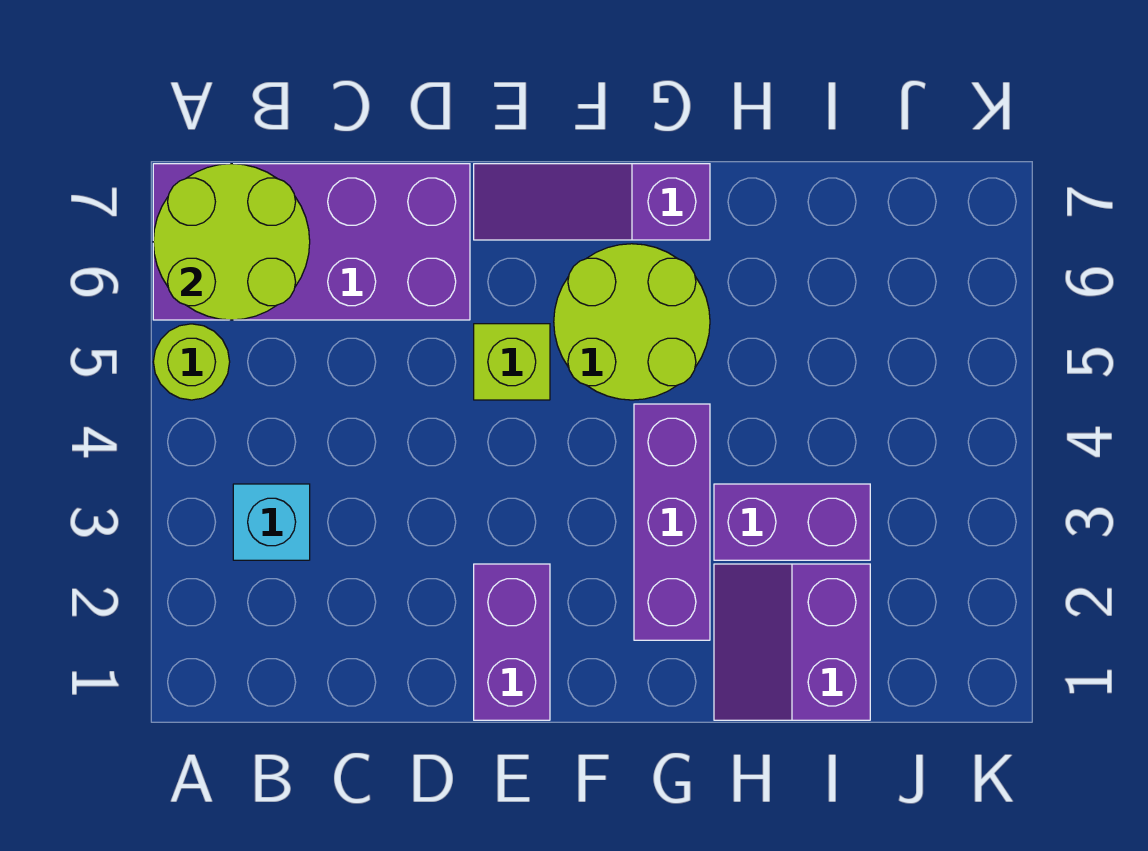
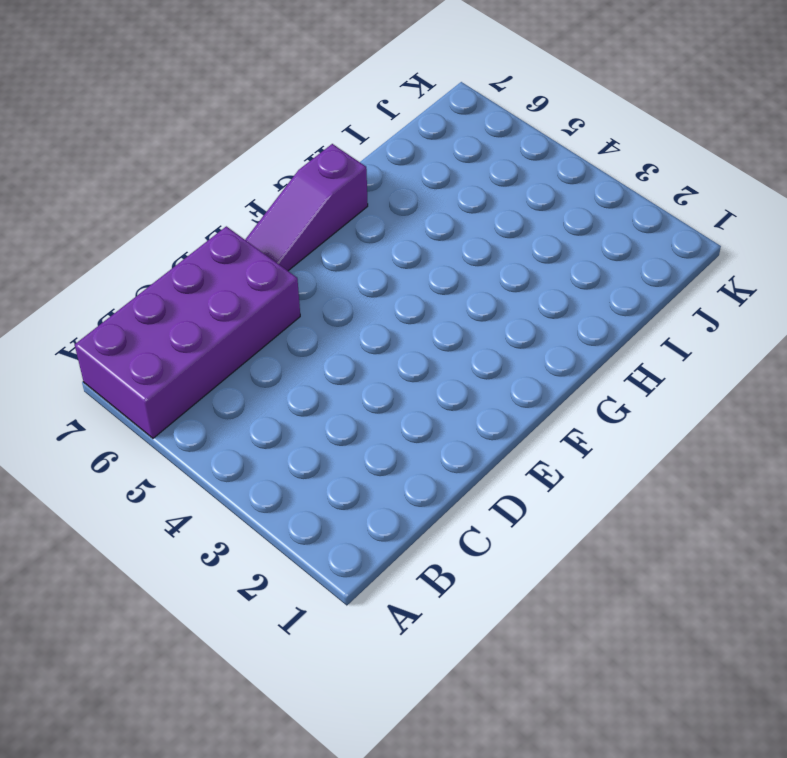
none -> lime round brick A5 level 1
none -> cyan brick B3 level 1

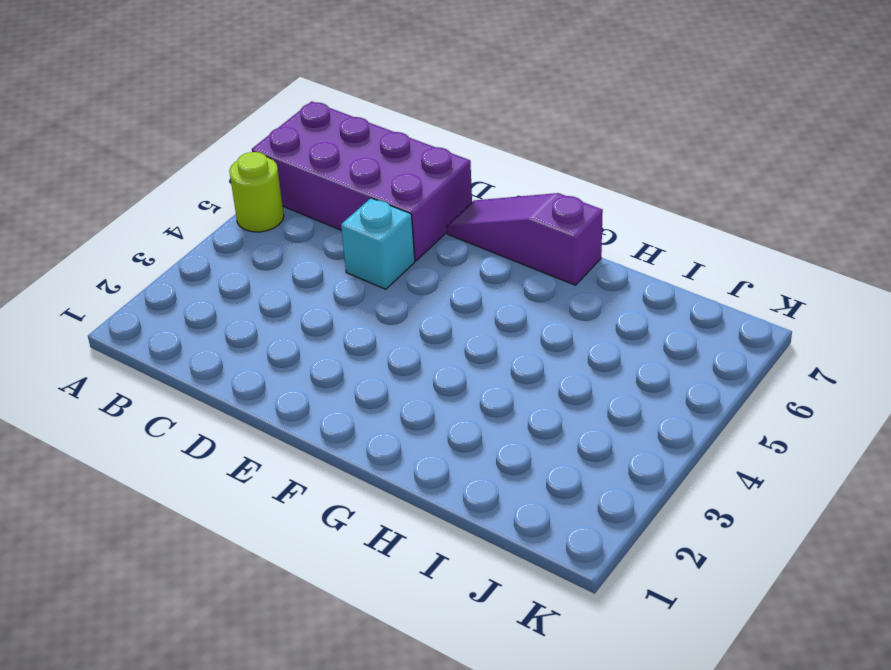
cyan brick D5 level 1 -> cyan brick B3 level 1
none -> purple brick E1:E2 level 1
none -> lime brick E5 level 1

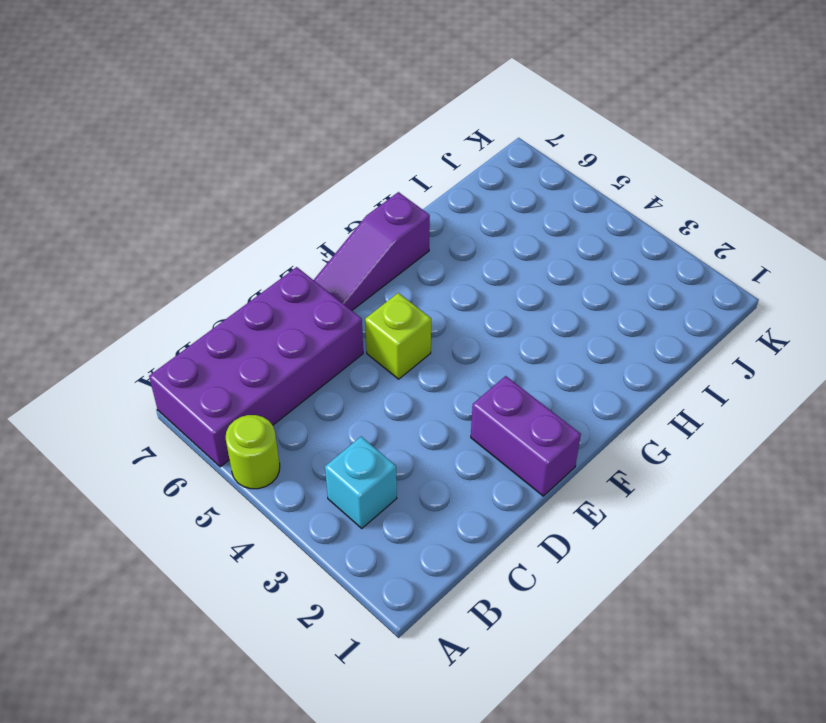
none -> lime round brick F5:G6 level 1
none -> purple brick G2:G4 level 1

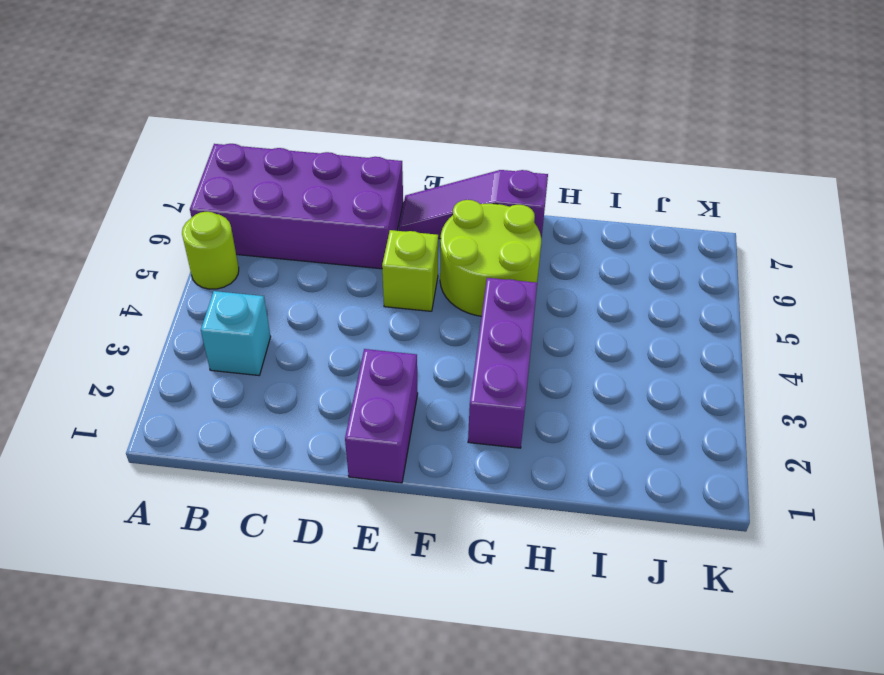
none -> purple slope H1:I2 level 1 top I
none -> purple brick H3:I3 level 1

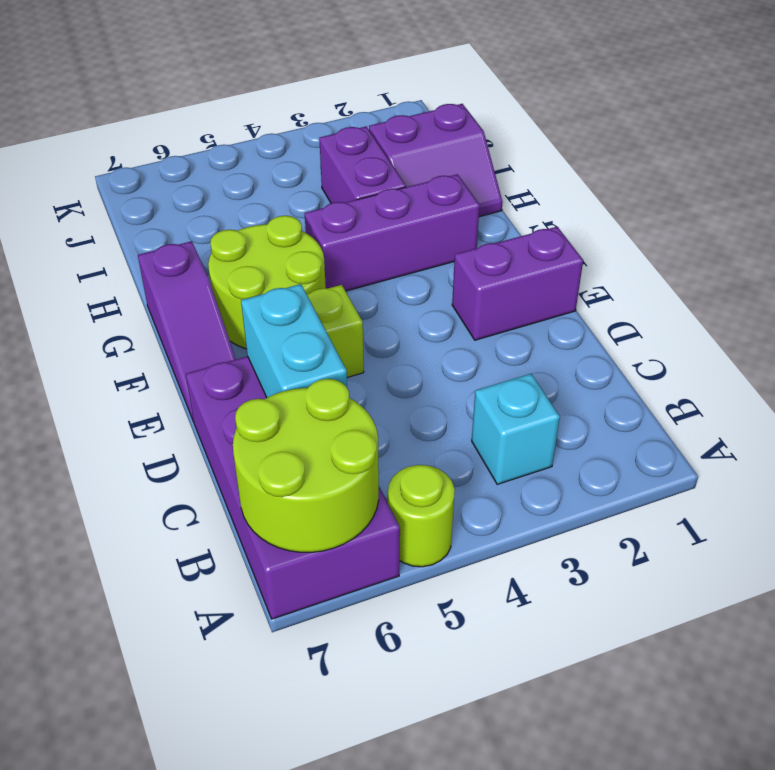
cyan brick C6:D6 level 2 -> none

